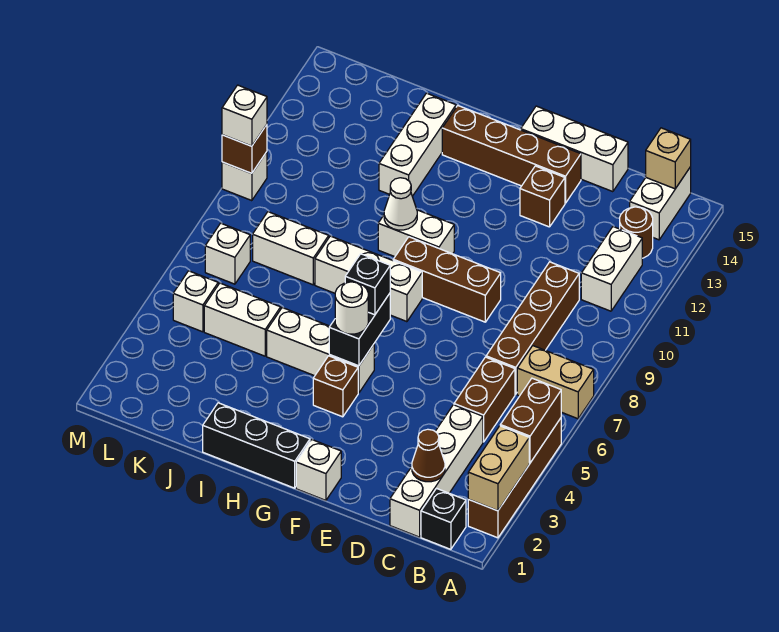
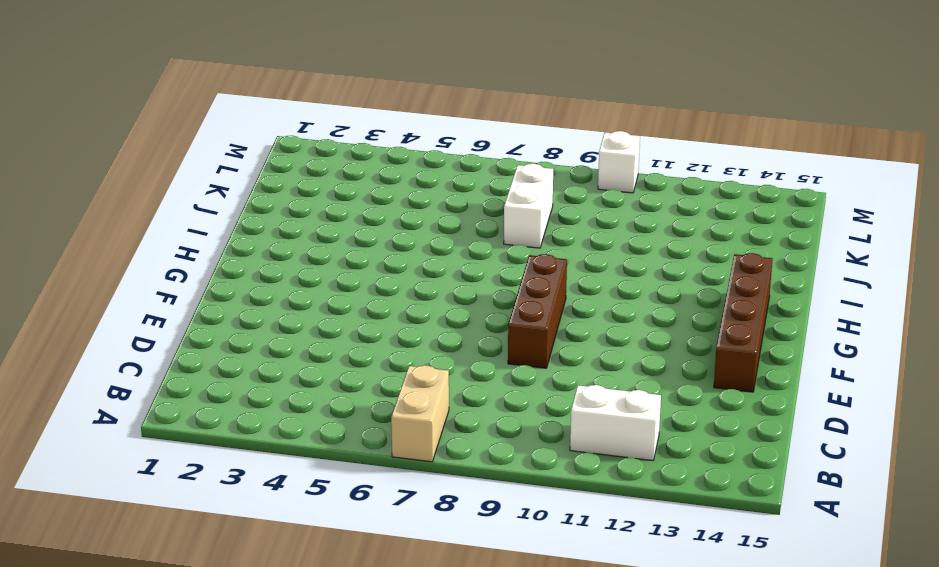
none -> brown brick A2:A5 level 1
none -> black brick B1 level 1
none -> brown round brick B13 level 1
none -> white brick B14:B15 level 1

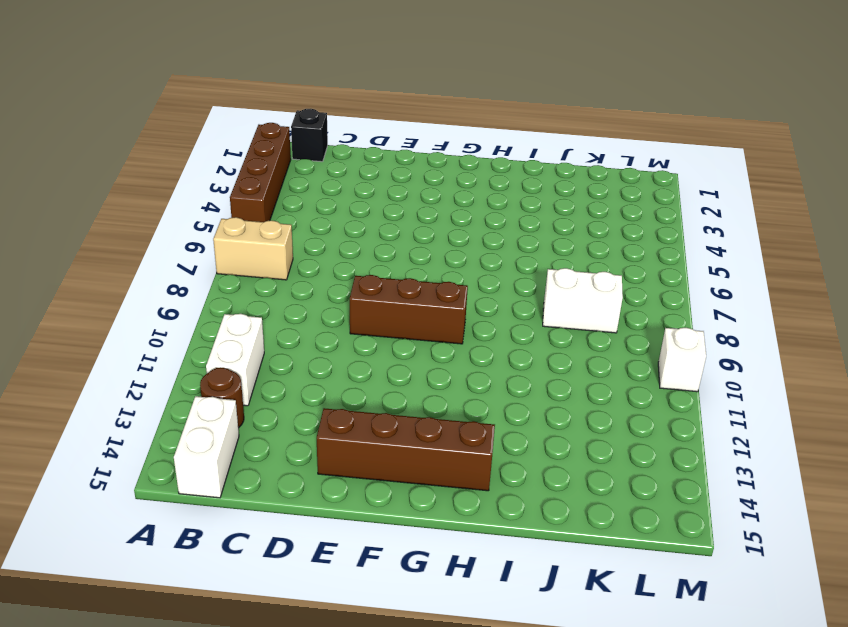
none -> white brick C1:C4 level 1
none -> brown brick C5:C6 level 1
none -> brown brick C7:C10 level 1
none -> white brick D15:F15 level 1

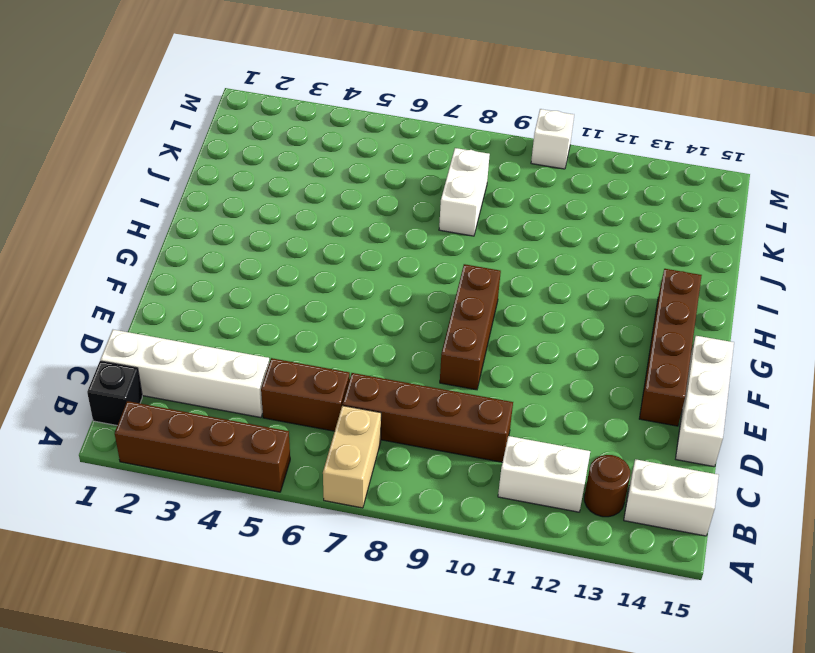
none -> brown brick E13 level 1
none -> white brick F1 level 1
none -> black brick G1:I1 level 1
none -> brown brick G4 level 1

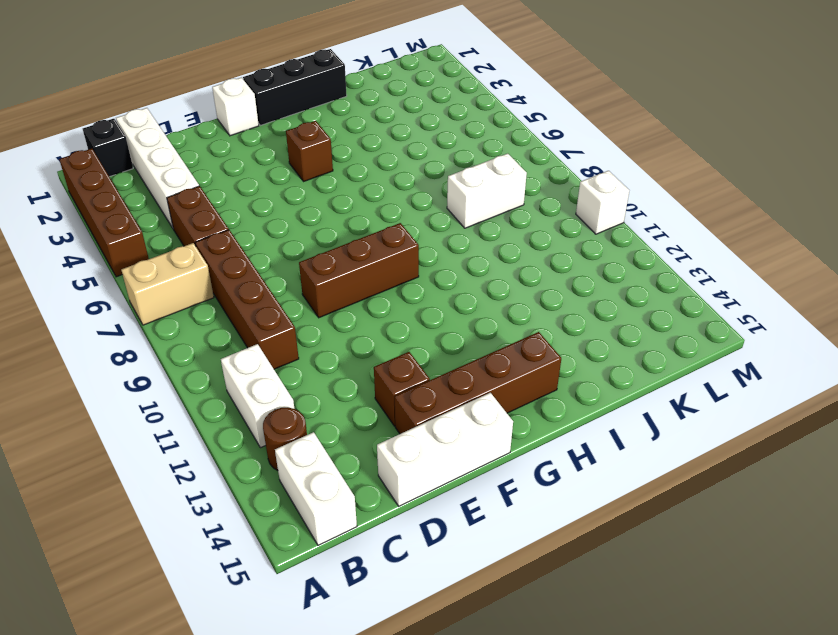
none -> white brick G5:I5 level 1
none -> white brick G8:I8 level 1
none -> white brick G10:H10 level 1
none -> white brick I12:I14 level 1

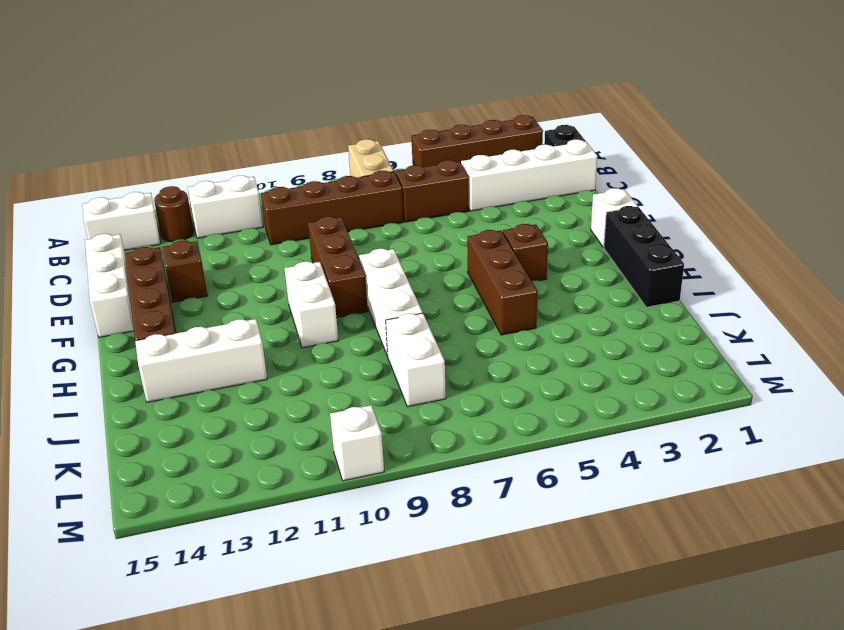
brown brick G5:I5 level 1 -> white brick G5:I5 level 1
none -> white brick J5:K5 level 1
none -> white brick L5 level 1
none -> white brick L7 level 1
none -> tan brick A2:A3 level 2

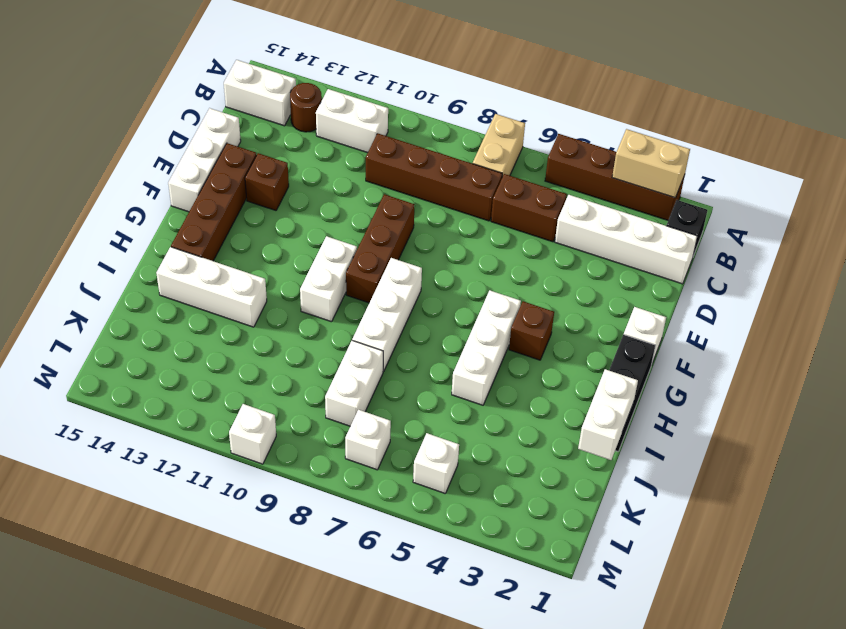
white brick I1:J1 level 2 -> white brick J5:K5 level 1
none -> brown brick A4:A5 level 2
none -> tan brick B15 level 2
none -> brown cone C2 level 2
none -> black brick G5:G6 level 2

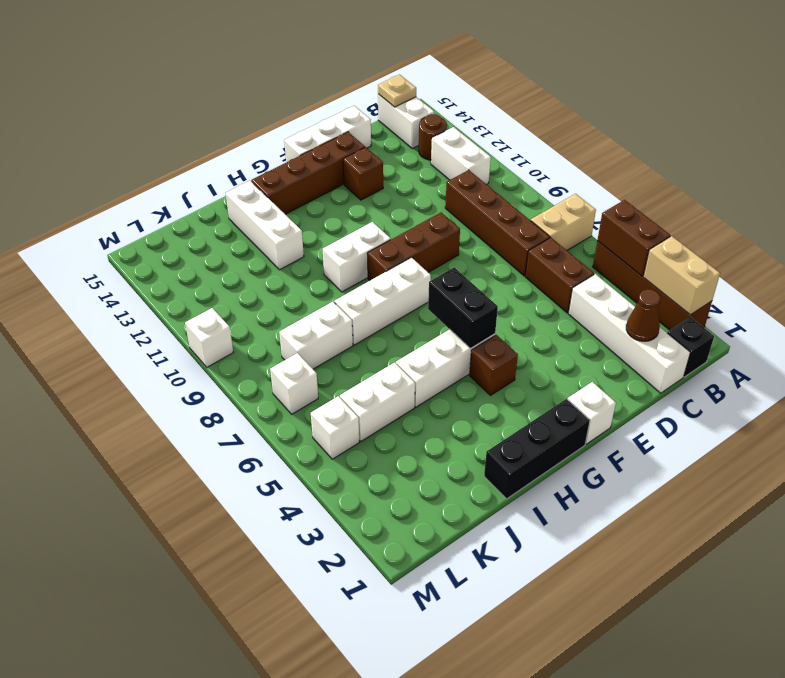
tan plate B15 level 2 -> tan brick B15 level 2
none -> white cone H10 level 2
none -> brown brick M10 level 2
none -> white round brick G5 level 3
none -> black brick G6 level 3

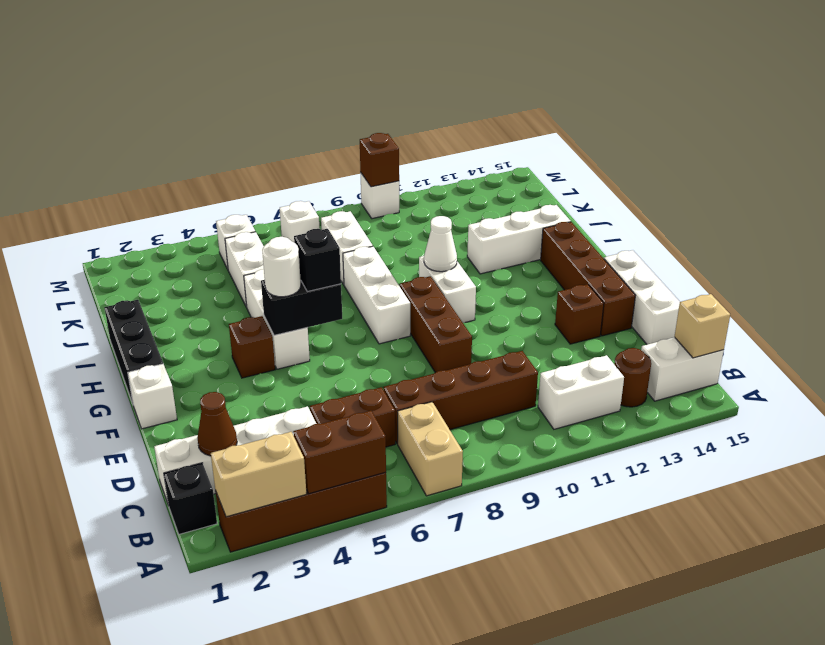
none -> white brick M10 level 3

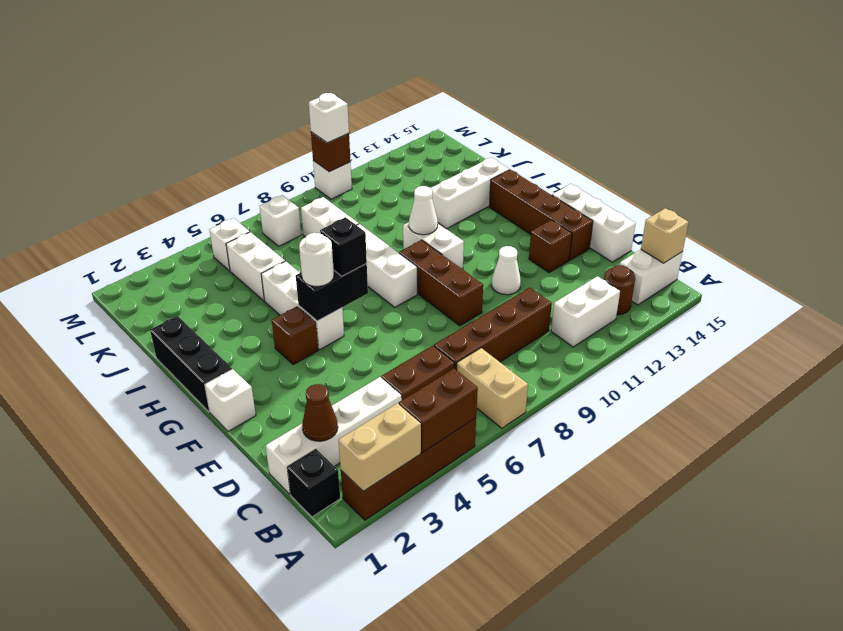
white cone E11 level 1 -> none

